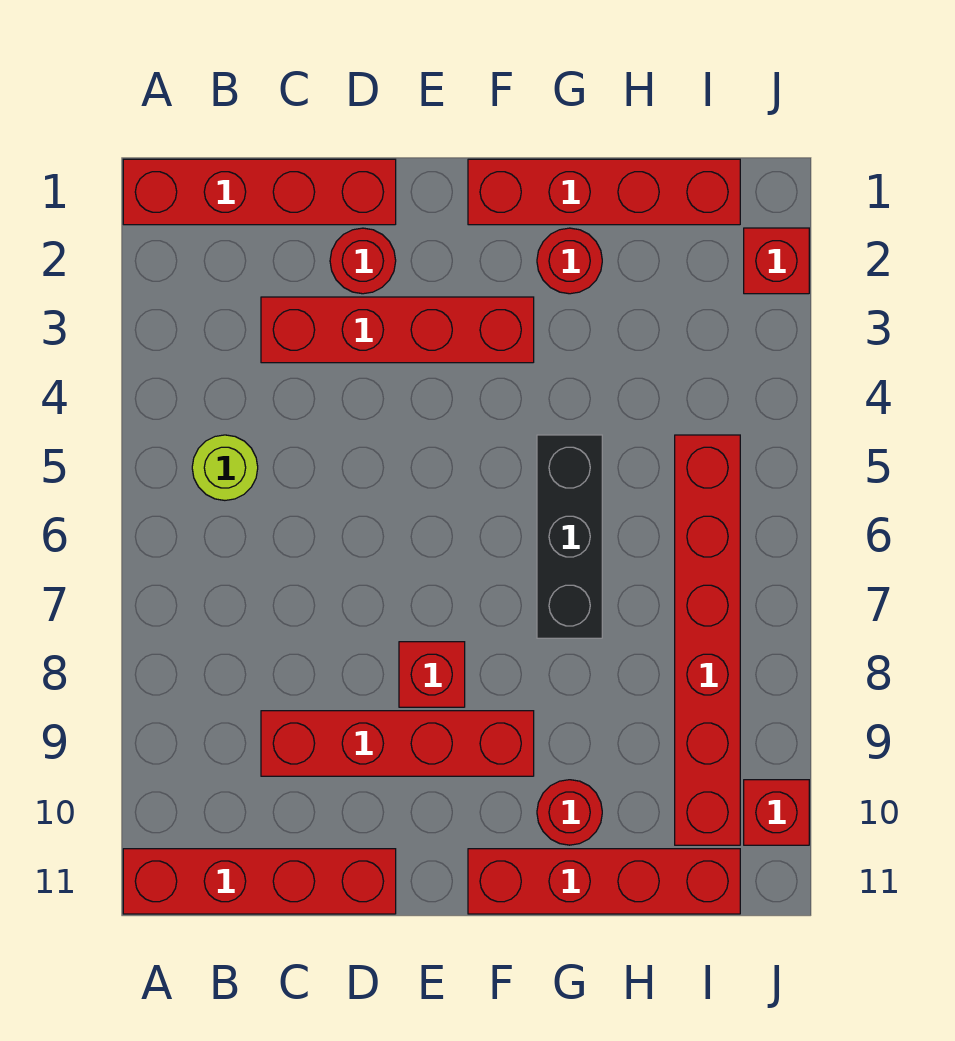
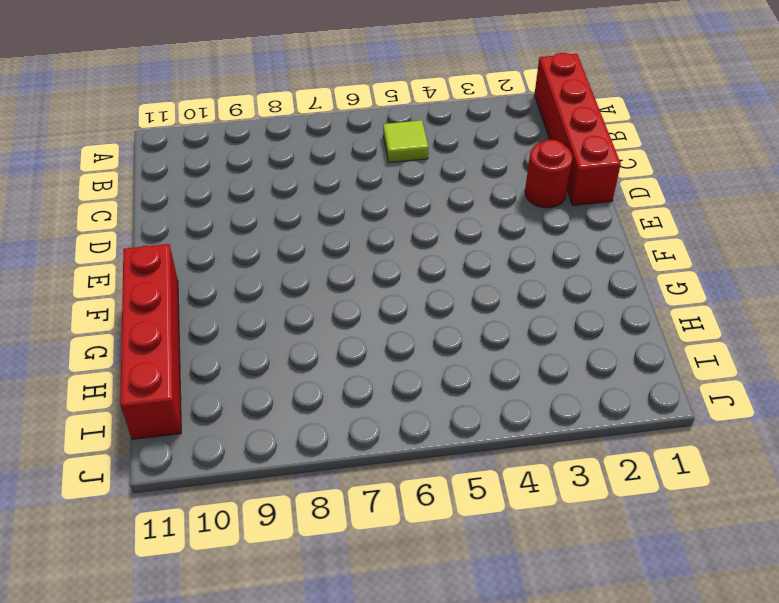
lime tile B5 level 1 -> lime round brick B5 level 1
none -> red brick A11:D11 level 1
none -> red brick C3:F3 level 1
none -> red brick C9:F9 level 1

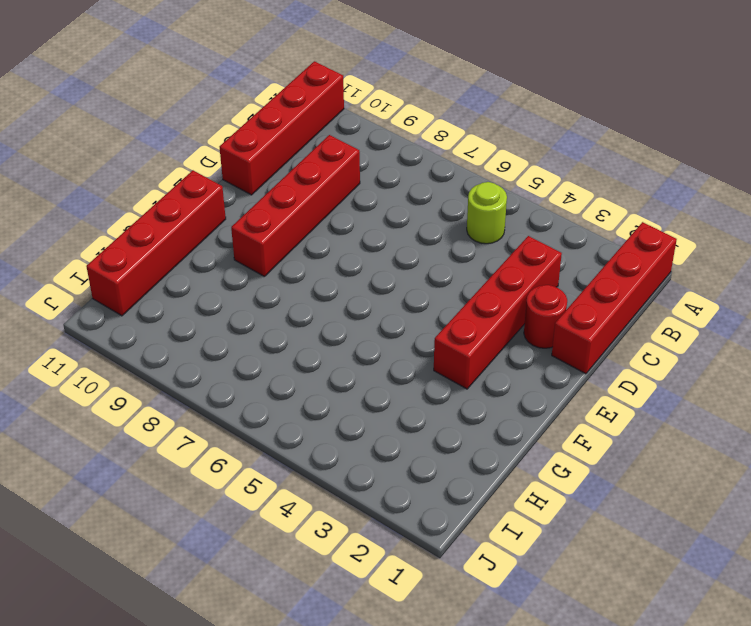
none -> red brick E8 level 1
none -> red brick F1:I1 level 1
none -> red round brick G2 level 1

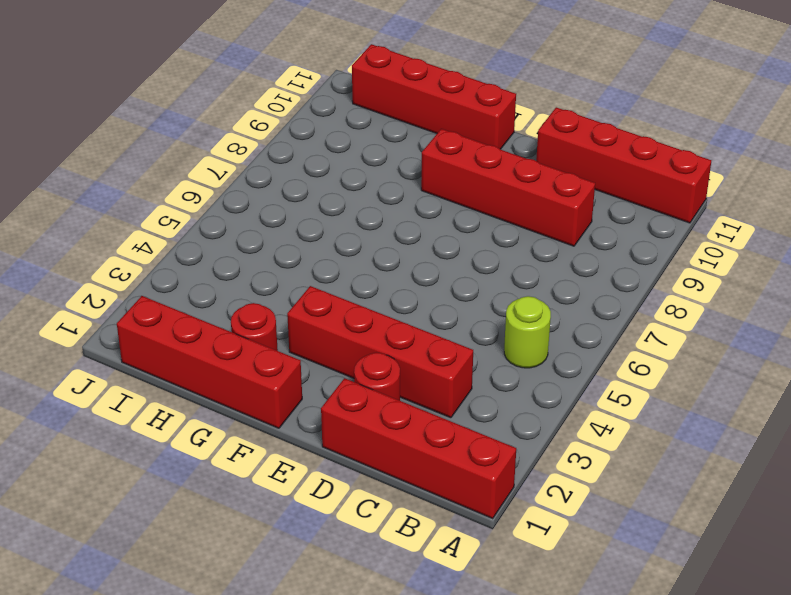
none -> red brick E8 level 1
none -> black brick G5:G7 level 1
none -> red round brick G10 level 1

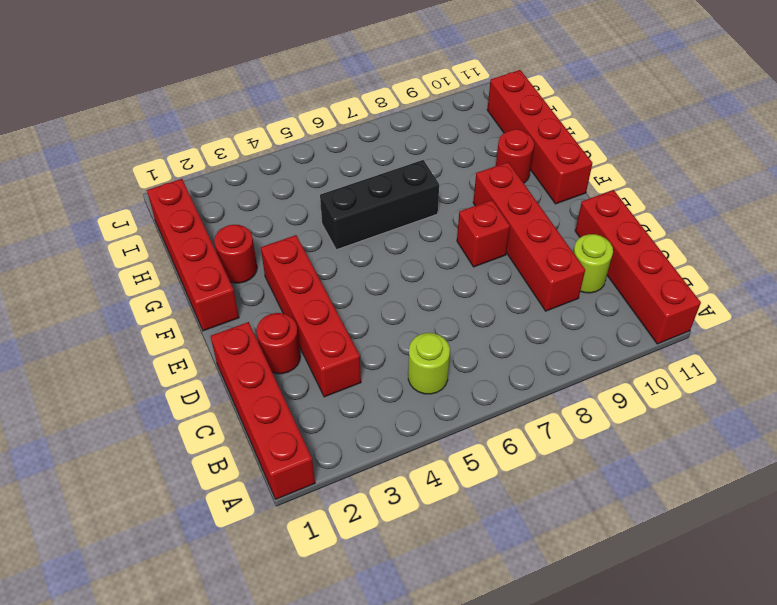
lime round brick C10 level 1 -> none
none -> red brick I5:I10 level 1
none -> red brick J2 level 1
none -> red brick J10 level 1

